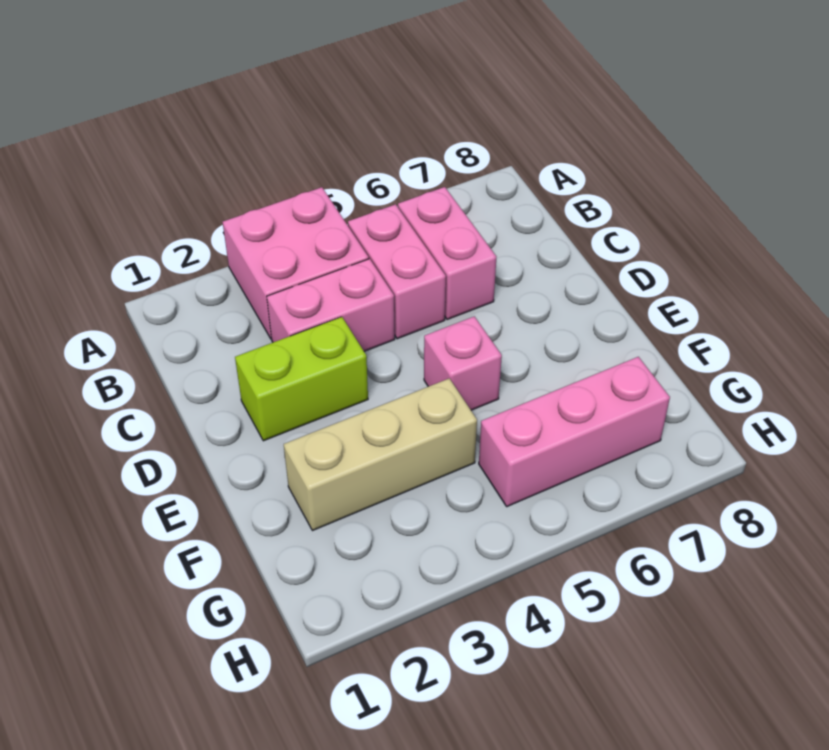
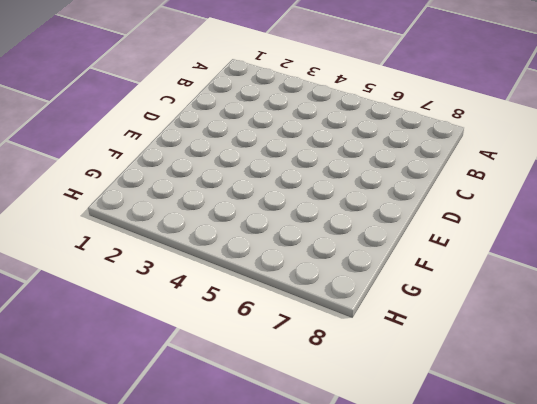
none -> pink brick A3:B4 level 1
none -> pink brick B5:C5 level 1

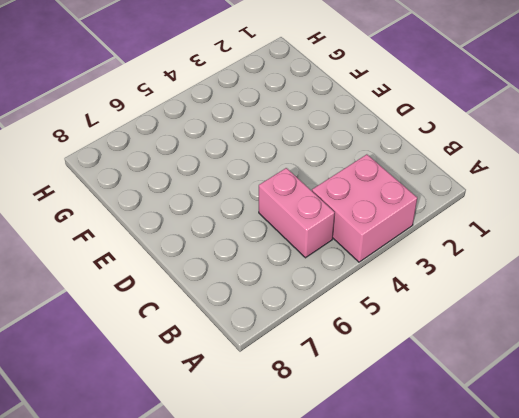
none -> pink brick B6:C6 level 1
none -> pink brick C3:C4 level 1

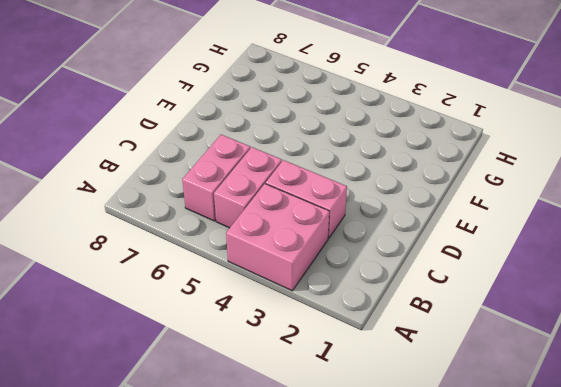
none -> lime brick D2:D3 level 1
none -> pink brick E5 level 1

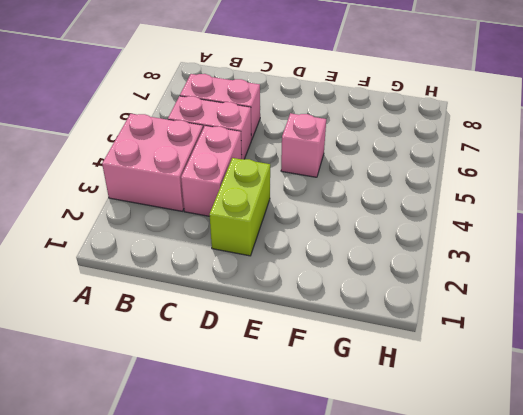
none -> tan brick F2:F4 level 1
none -> pink brick G5:G7 level 1

